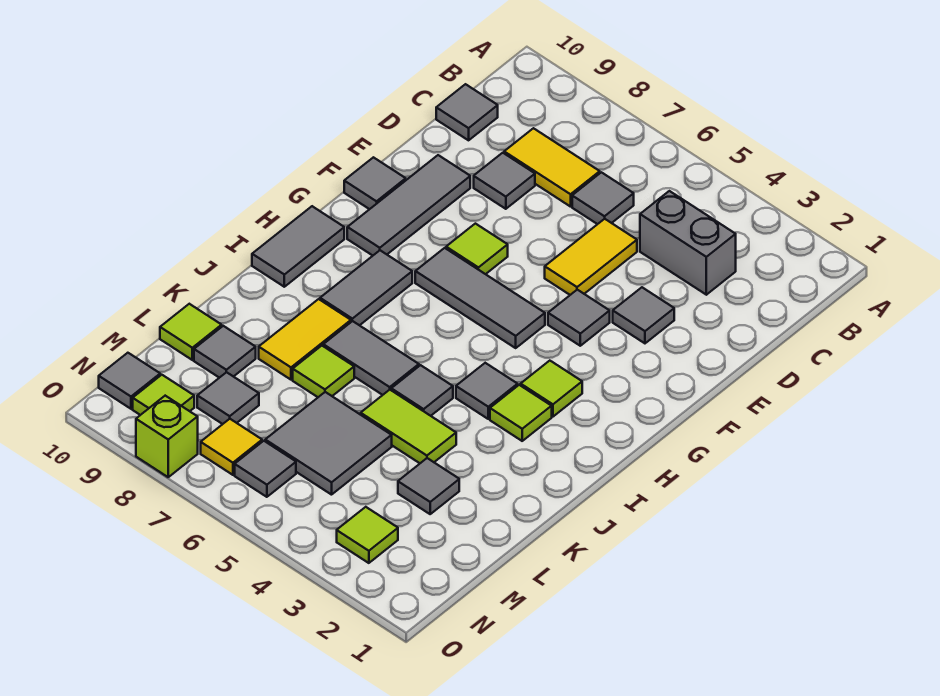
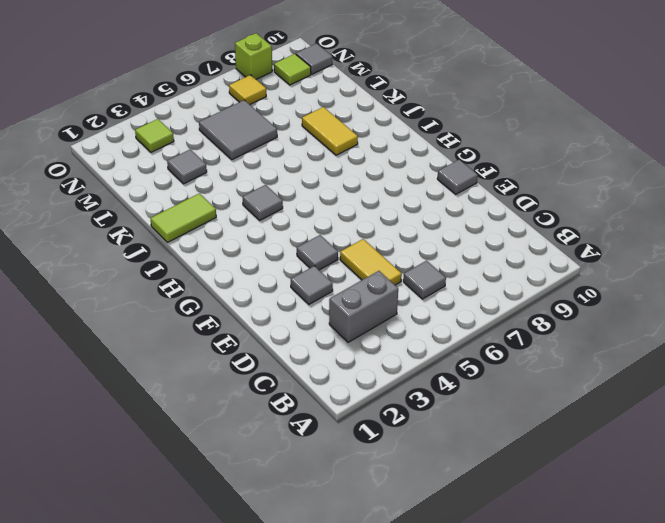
lime tile J1:J2 level 1 -> lime tile K4:K5 level 1
none -> yellow tile C7:C8 level 1
none -> grey tile C10 level 1
none -> grey tile D8 level 1
none -> grey tile E9:G9 level 1

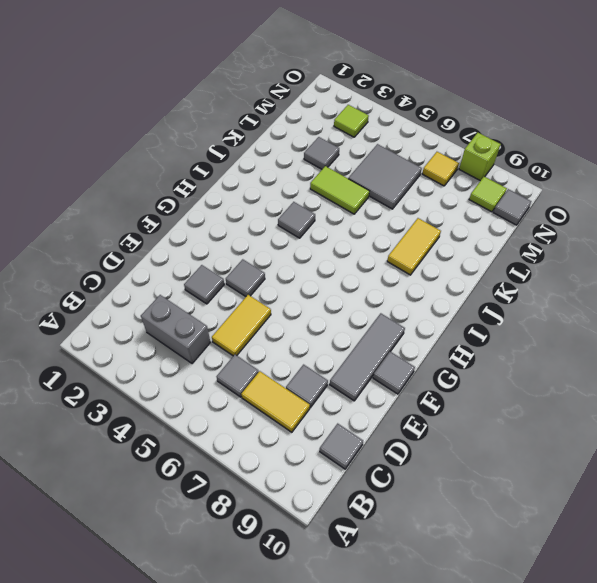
none -> lime tile F7 level 1
none -> grey tile G5:G7 level 1
none -> lime tile H3 level 1
none -> grey tile H8:I8 level 1

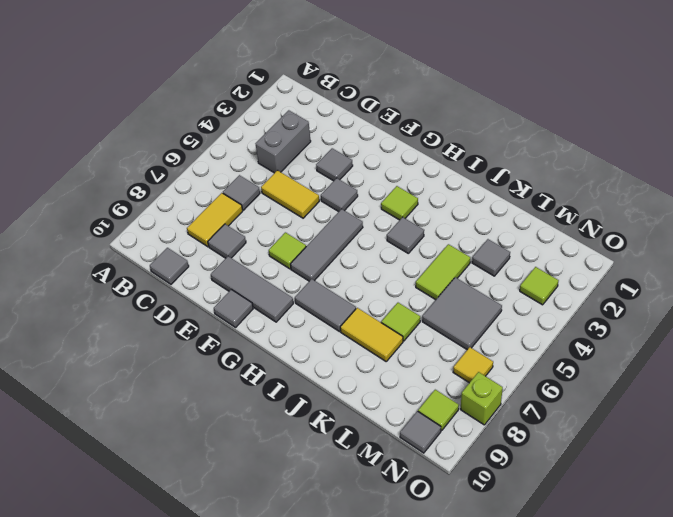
none -> grey tile H10:I10 level 1
none -> lime tile I3 level 1
none -> grey tile J5 level 1
none -> grey tile J6:J7 level 1

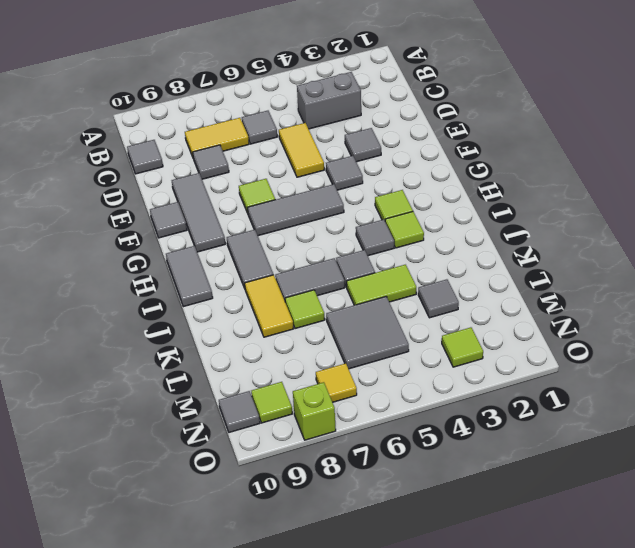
none -> grey tile L9 level 1
none -> lime tile L10 level 1
none -> grey tile M8 level 1
none -> grey tile N6 level 1

